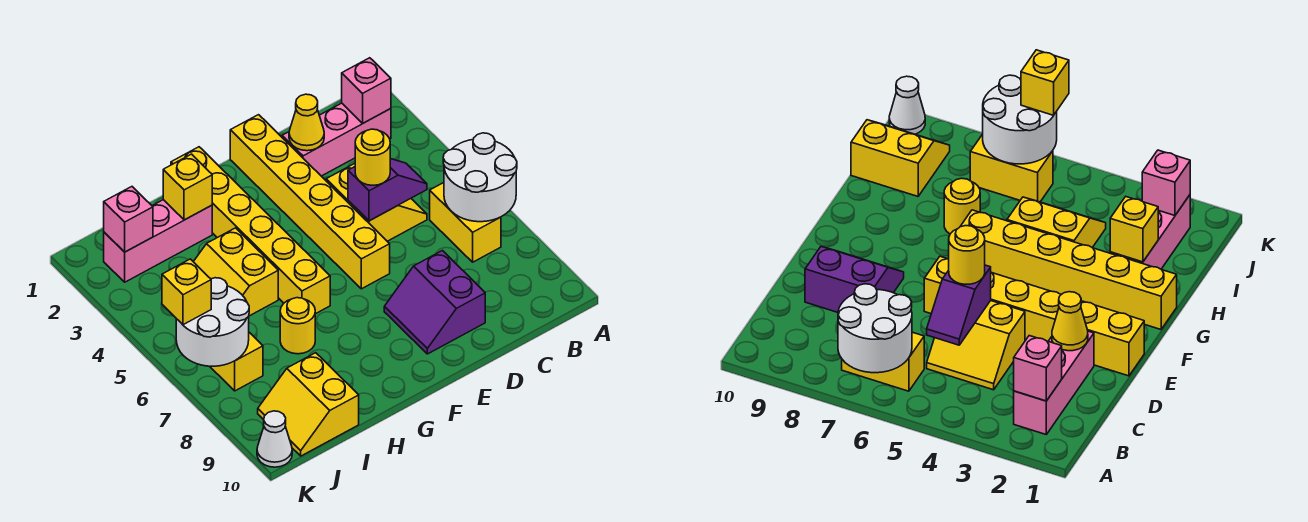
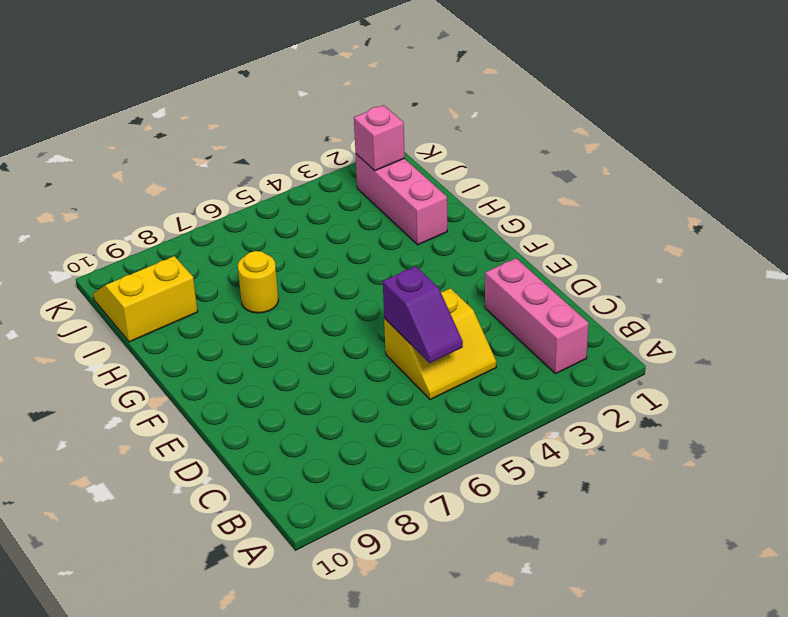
none -> yellow brick B6:B7 level 1
none -> purple slope D8:E9 level 1 top D
none -> yellow brick E1:E6 level 1

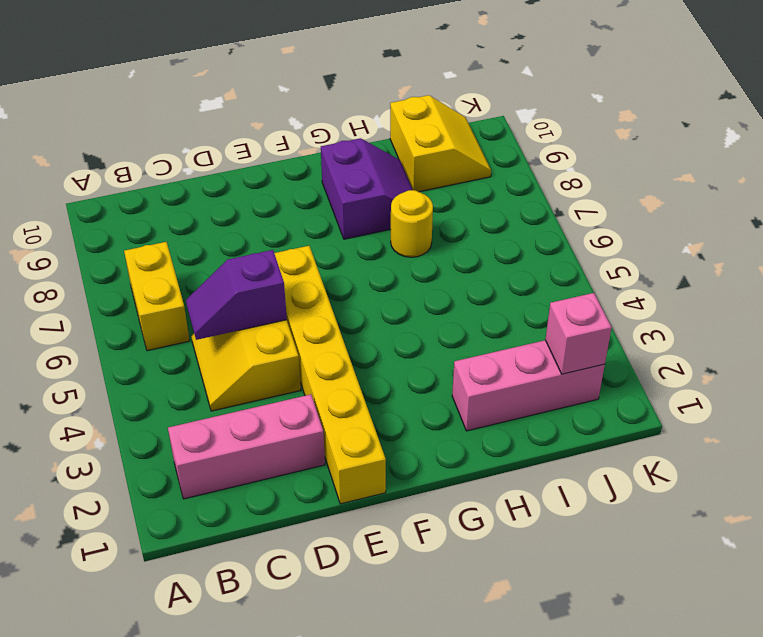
purple slope G8:H9 level 1 top G -> purple slope D8:E9 level 1 top D
none -> yellow brick G1:G6 level 1
none -> yellow slope H4:I5 level 1 top H
none -> yellow brick J6:J7 level 1

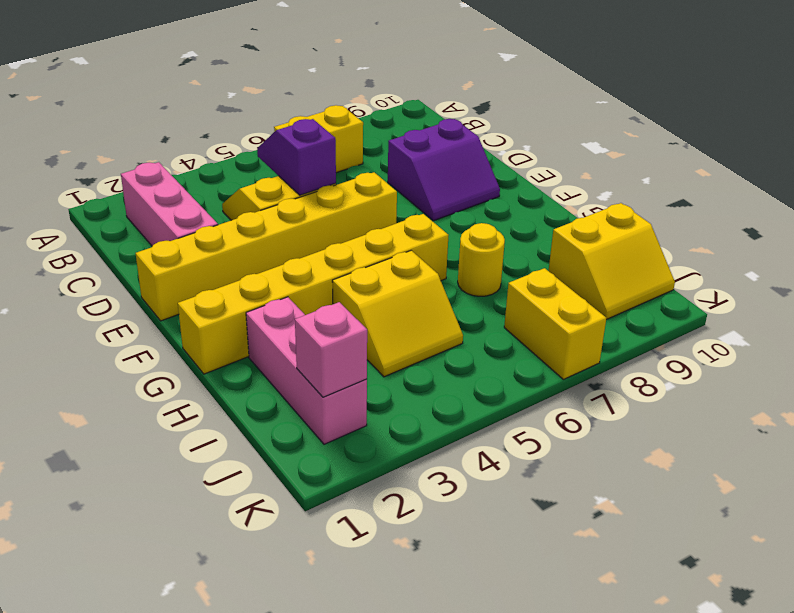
yellow brick J7:K7 level 1 -> yellow brick J6:J7 level 1
none -> white cone K10 level 1
none -> white round brick A6:B7 level 2
none -> pink brick B2 level 2

